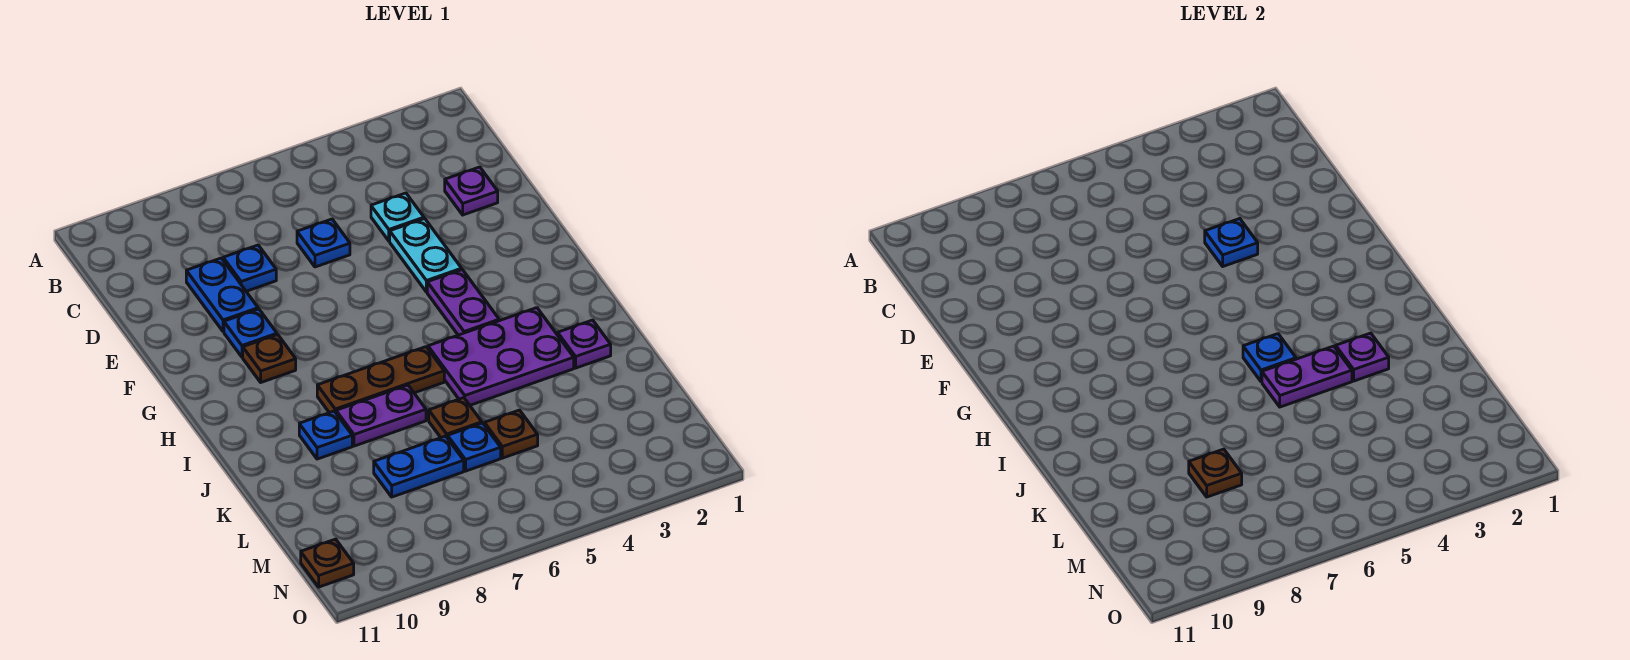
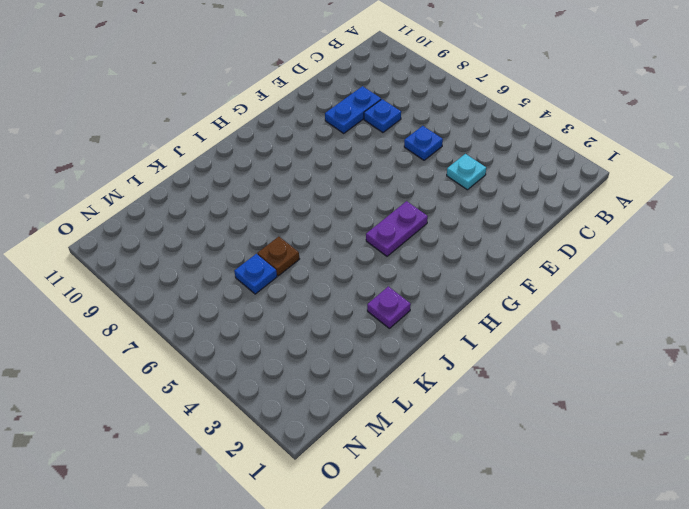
none -> purple plate D2 level 1
none -> cyan plate E4:F4 level 1
none -> blue plate F9 level 1

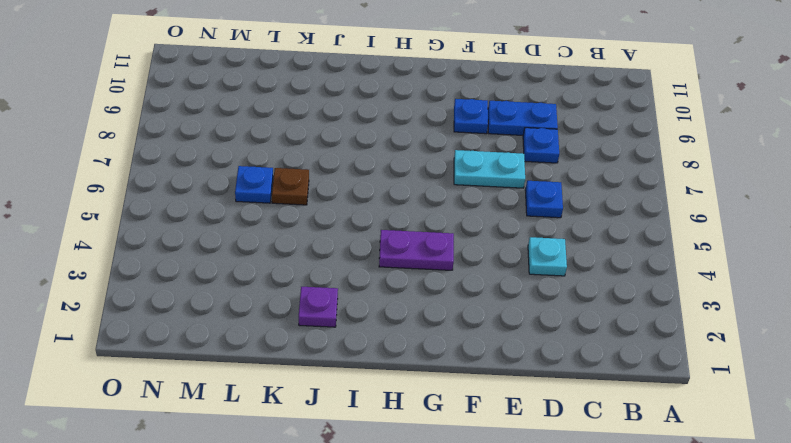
cyan plate E7:F7 level 1 -> cyan plate E4:F4 level 1
none -> purple plate D2 level 1
none -> brown plate G9 level 1
none -> purple plate I3:J5 level 1

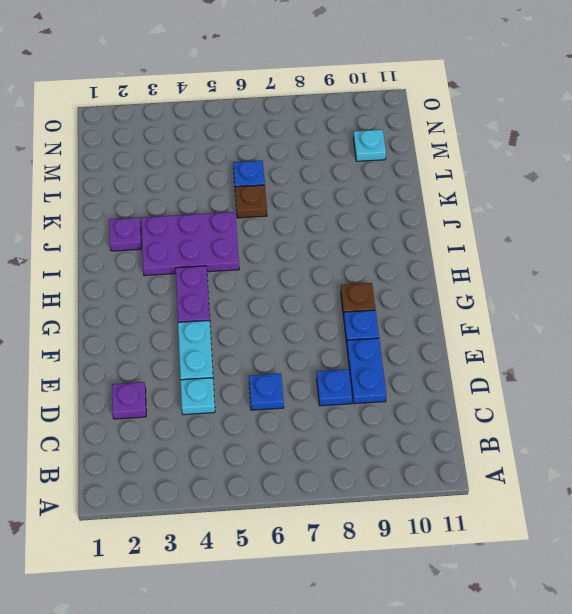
cyan plate M10 level 1 -> none
none -> brown plate I6:I8 level 1
none -> purple plate J7:J8 level 1
none -> blue plate J9 level 1

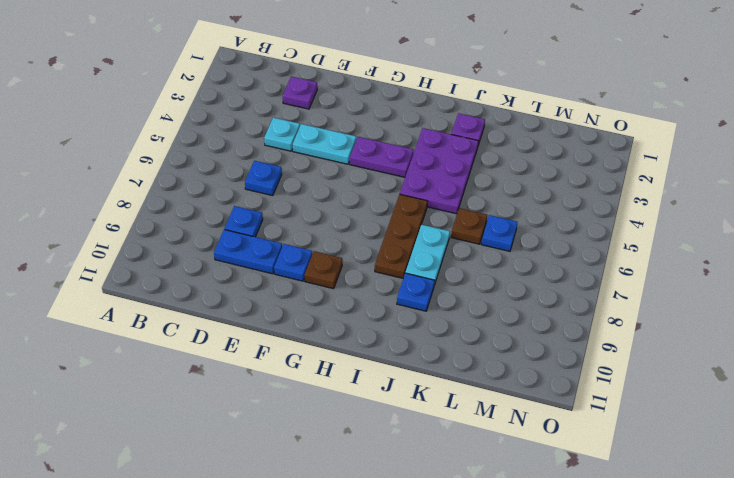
cyan plate J7:J8 level 1 -> purple plate J7:J8 level 1
none -> brown plate L5 level 1
none -> blue plate L7:L8 level 1
none -> brown plate N11 level 1

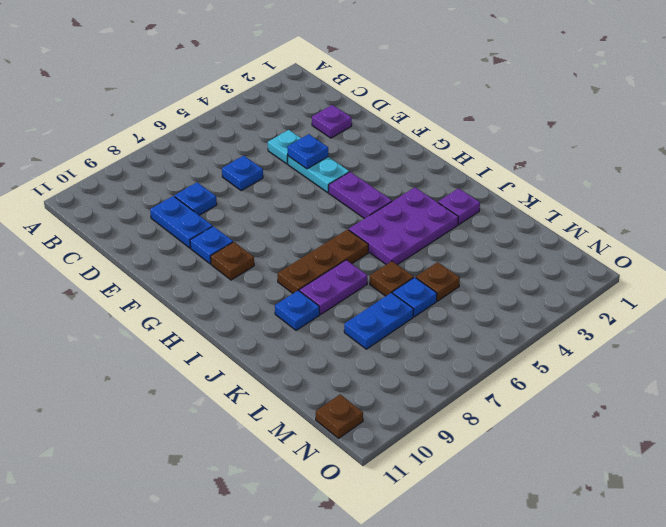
none -> blue plate I5 level 2
none -> purple plate J3 level 2
none -> purple plate J4:J5 level 2

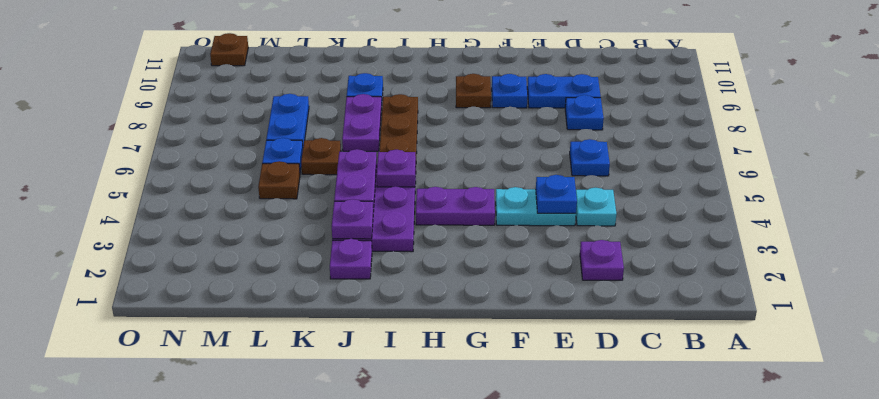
purple plate I5 level 2 -> blue plate I5 level 2
none -> brown plate L8 level 2

